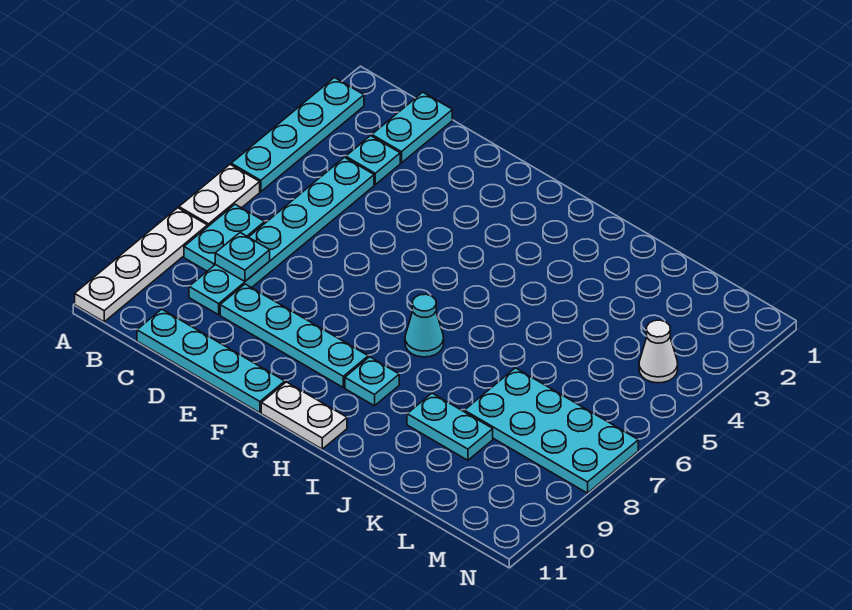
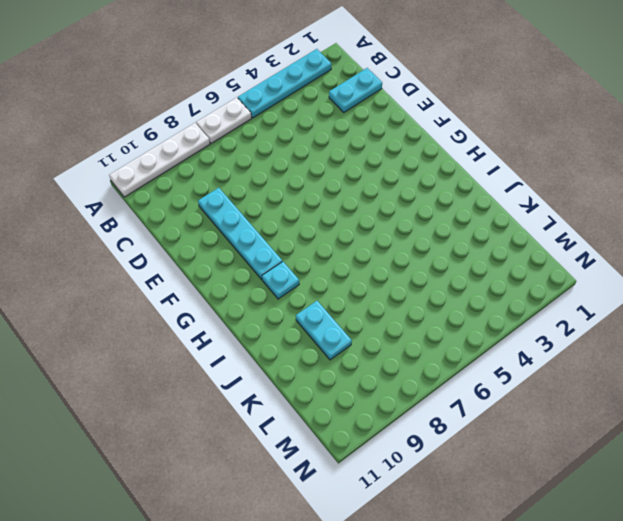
none -> cyan plate B7:B8 level 1
none -> cyan plate C3 level 1
none -> cyan plate C4:C9 level 1

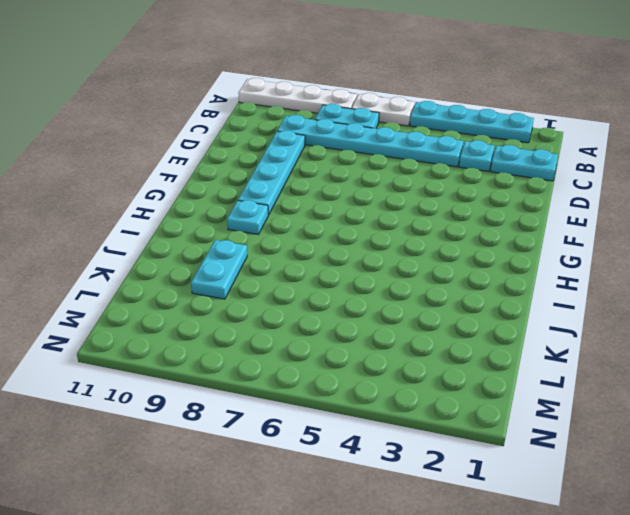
none -> cyan plate C11:F11 level 1
none -> white plate G11:H11 level 1
none -> cyan cone H7 level 1

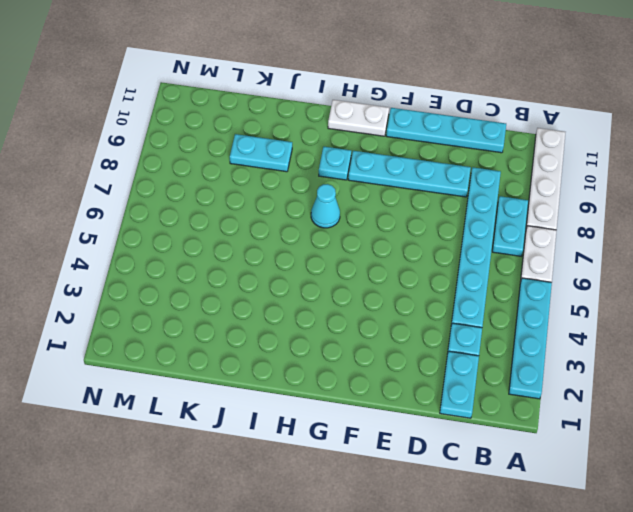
none -> cyan plate K7:N8 level 1
none -> white cone M4 level 1
none -> cyan plate C8 level 2

